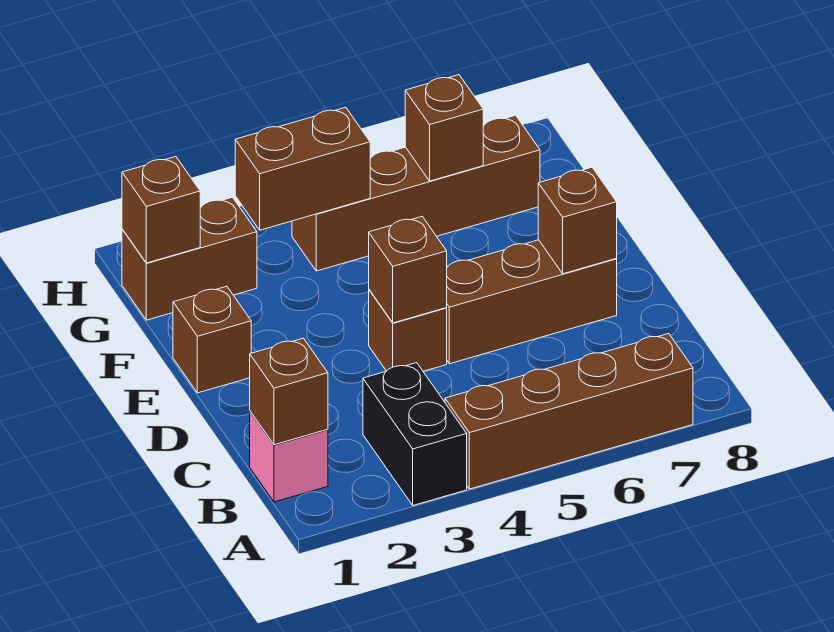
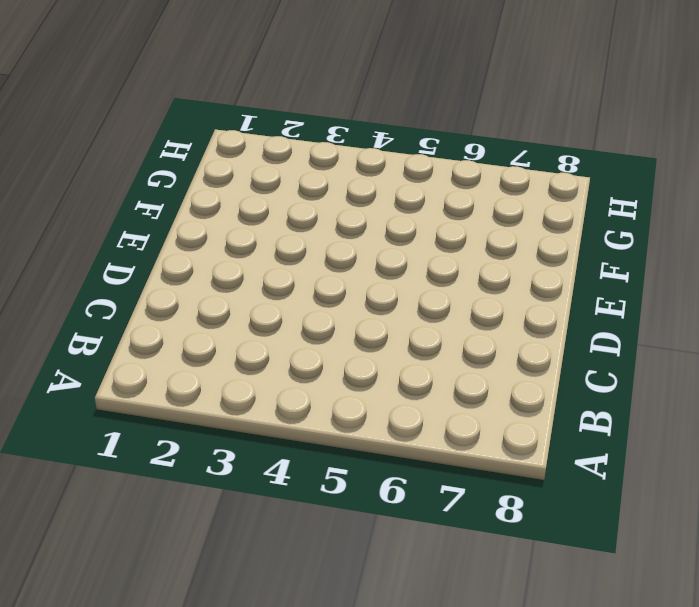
none -> black brick A3:B3 level 1
none -> brown brick A4:A7 level 1
none -> pink brick B1 level 1

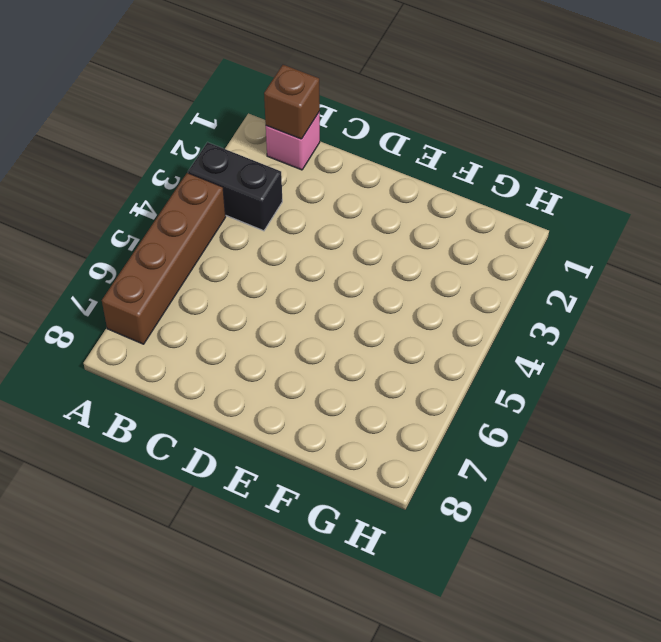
none -> brown brick D4 level 1
none -> brown brick D5:D7 level 1
none -> brown brick E1 level 1

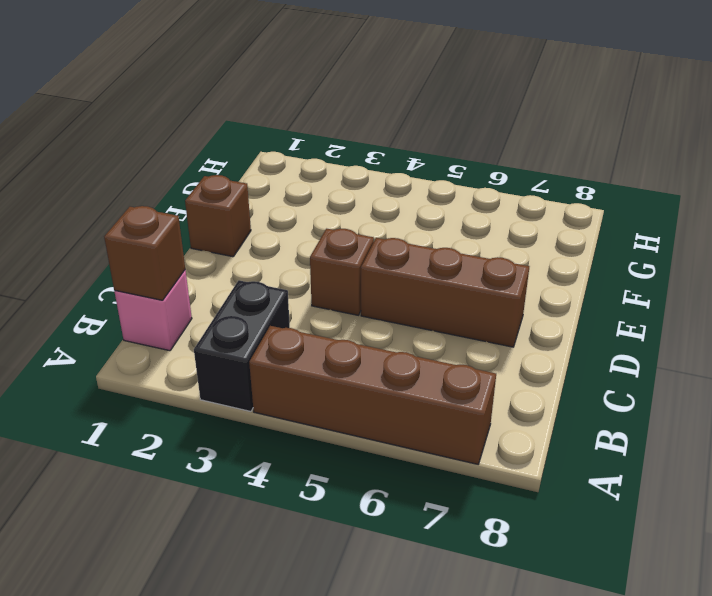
none -> brown brick G1:G2 level 1
none -> brown brick G4:G7 level 1
none -> brown brick D4 level 2

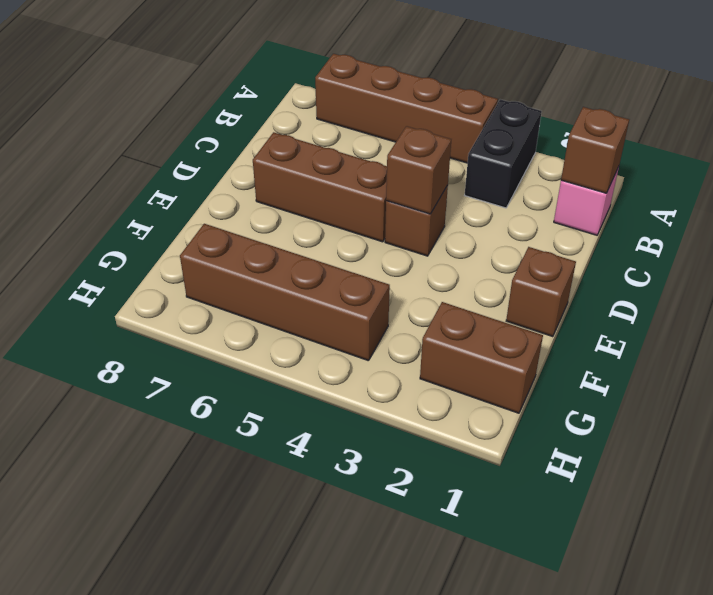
none -> brown brick D7 level 2
none -> brown brick G1 level 2
none -> brown brick G3:G4 level 2

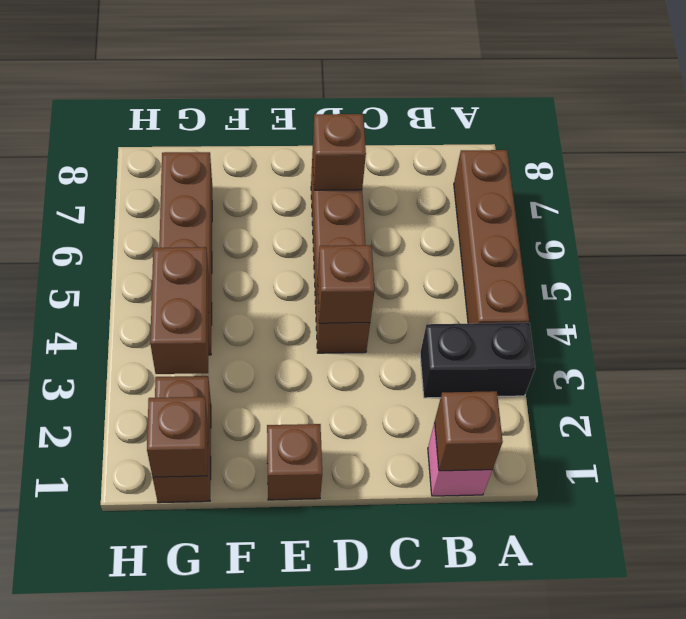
none -> brown brick G6 level 2

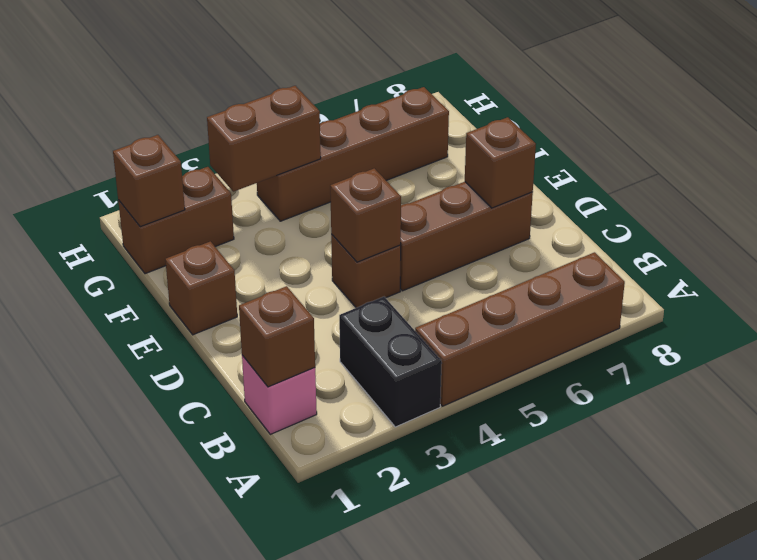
none -> brown brick G6 level 2

